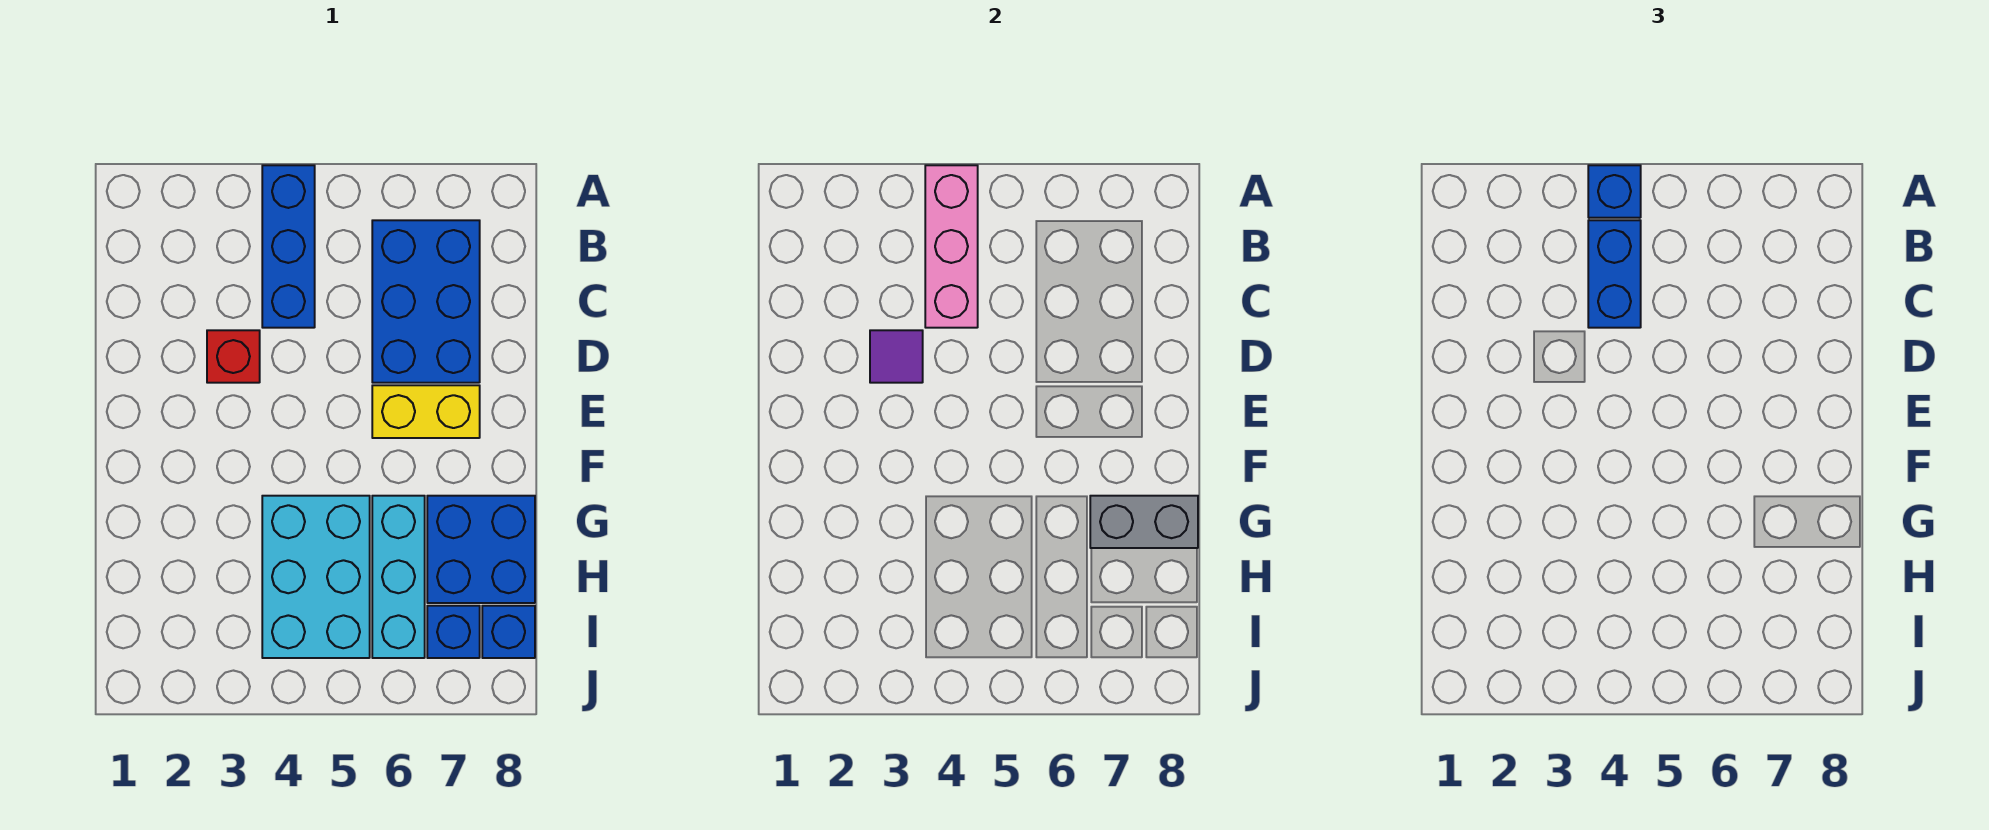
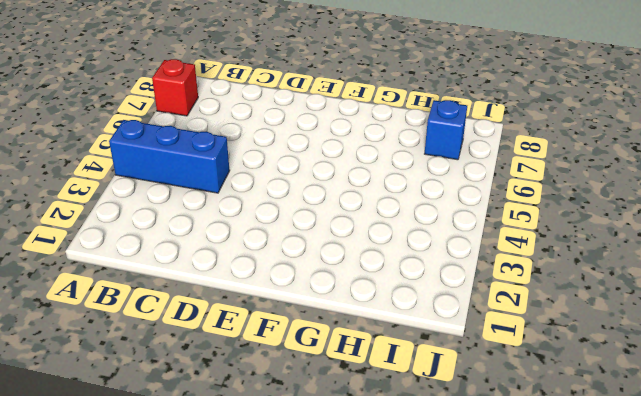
red brick A7 level 1 -> red brick D3 level 1
none -> blue brick B6:D7 level 1
none -> yellow brick E6:E7 level 1
none -> cyan brick G4:I5 level 1

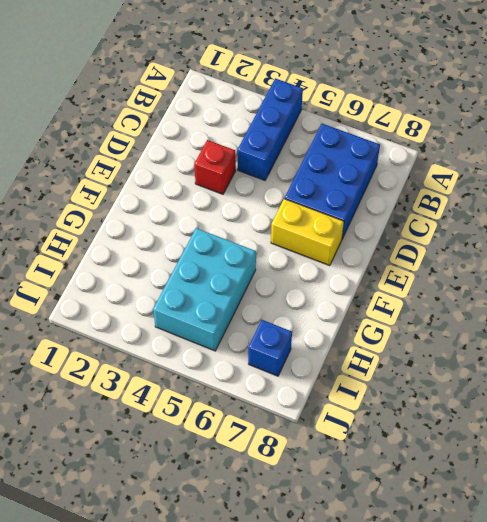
none -> cyan brick G6:I6 level 1
none -> blue brick G7:H8 level 1
none -> blue brick I8 level 1

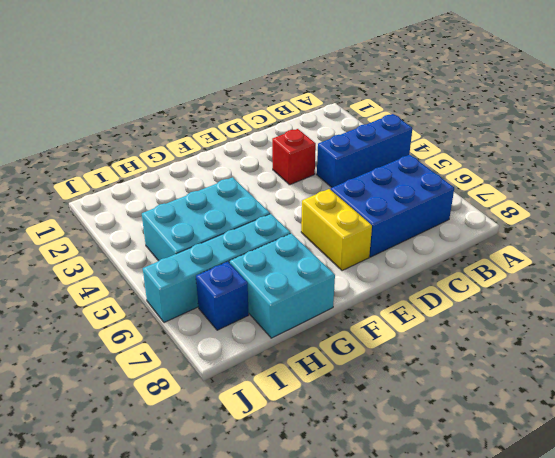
cyan brick G6:J6 level 1 -> cyan brick G6:I6 level 1
cyan brick G7:H8 level 1 -> blue brick G7:H8 level 1
none -> blue brick I8 level 1
none -> pink brick A4:C4 level 2
none -> purple tile D3 level 2

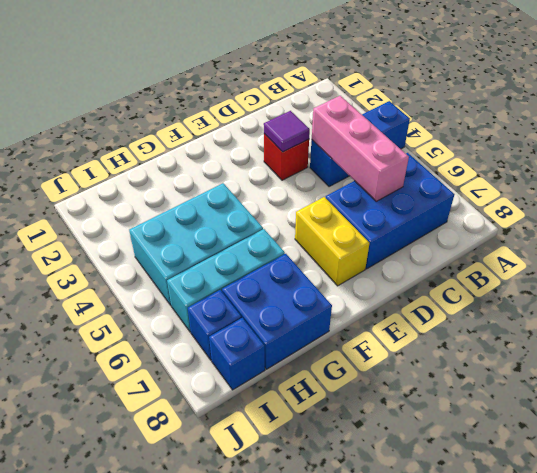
pink brick C4:C6 level 2 -> pink brick A4:C4 level 2
none -> grey brick G7:G8 level 2
none -> blue brick A4 level 3
none -> blue brick B4:C4 level 3

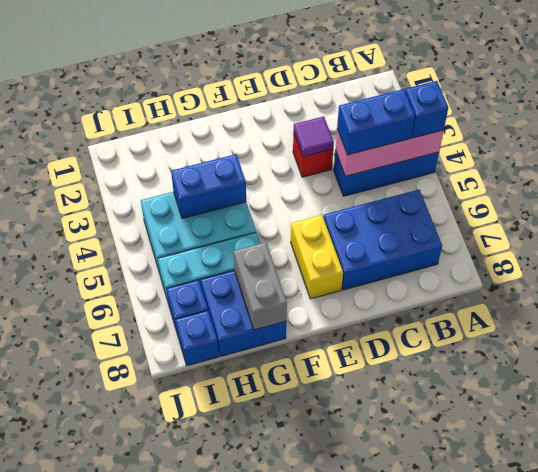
blue brick G4:H4 level 2 -> none

